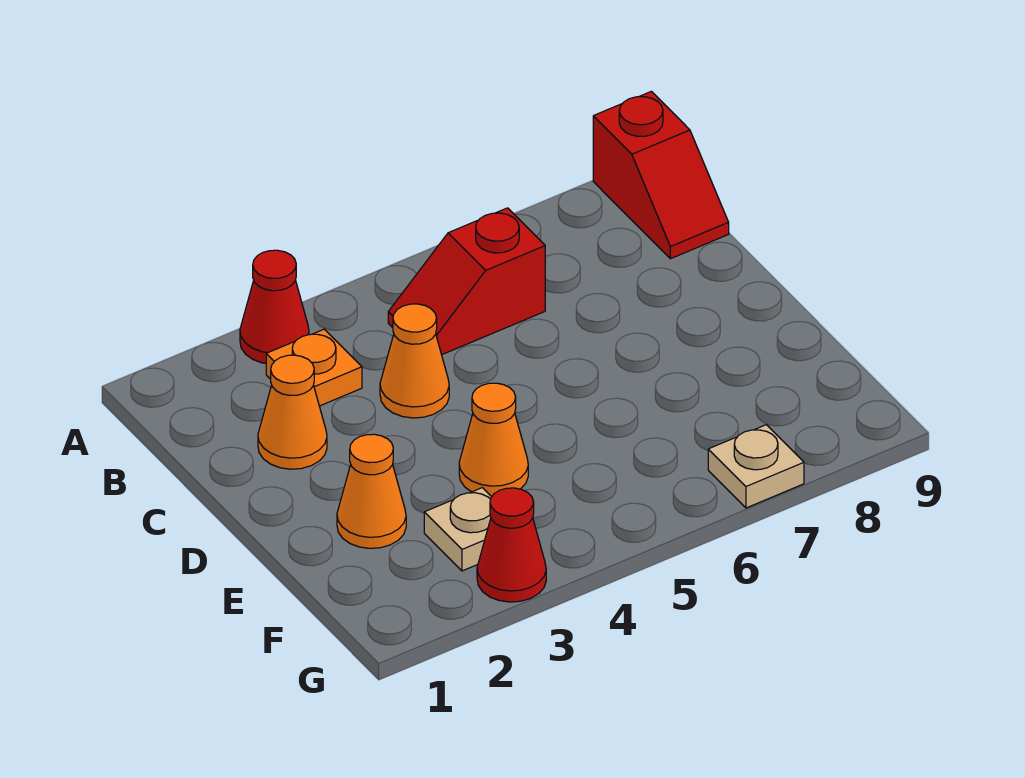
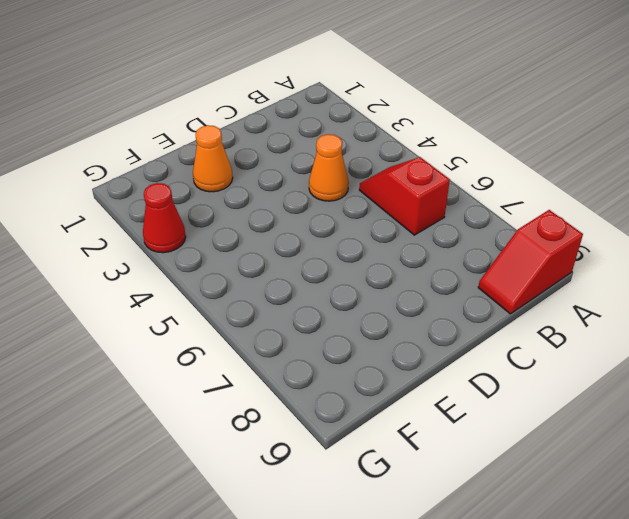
none -> red cone A3 level 1
none -> orange plate B3 level 1

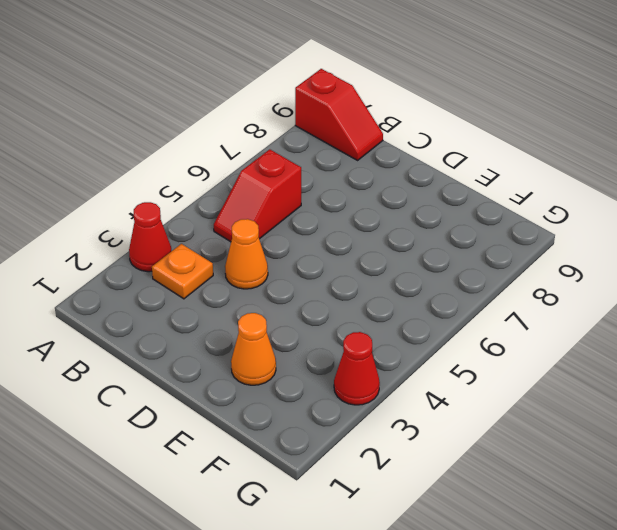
none -> orange cone C2 level 1
none -> orange cone E4 level 1

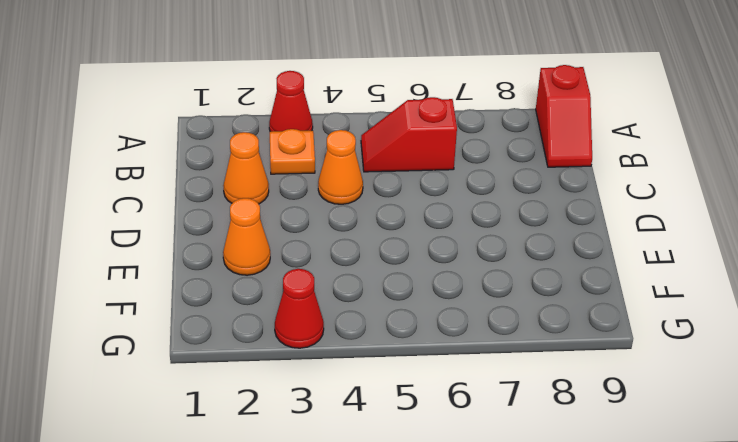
none -> orange cone E4 level 1
none -> tan plate F3 level 1

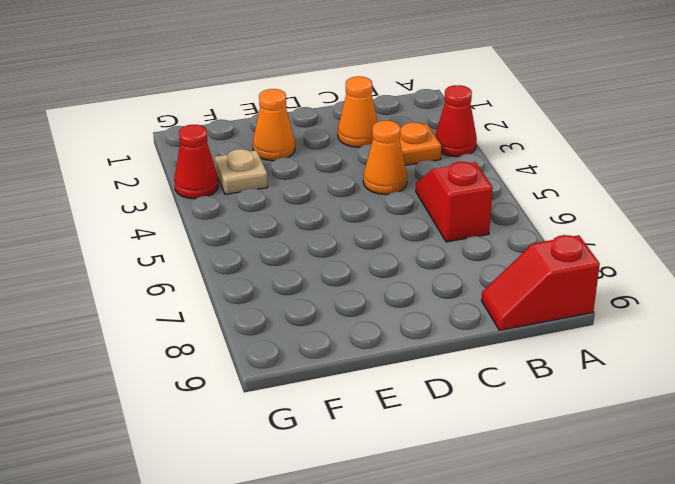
none -> orange cone E4 level 1
none -> tan plate G7 level 1

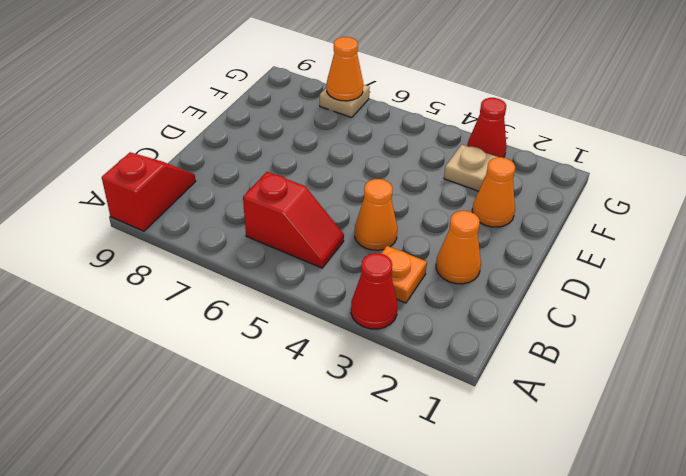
orange cone G7 level 2 -> orange cone E4 level 1

